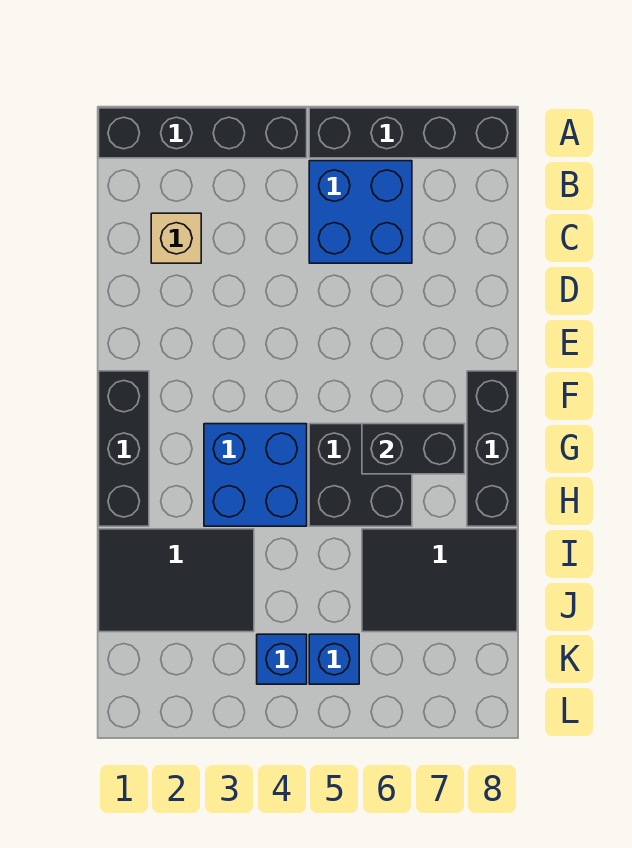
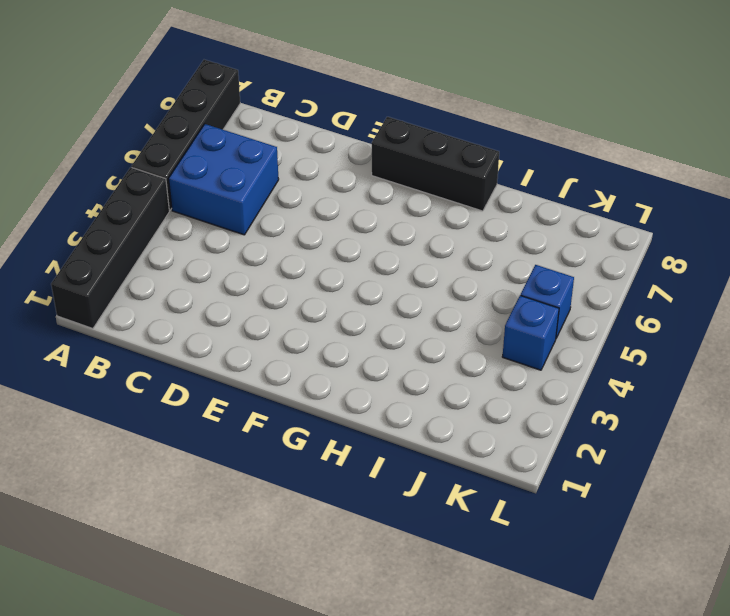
none -> tan brick C2 level 1
none -> black brick F1:H1 level 1
none -> blue brick G3:H4 level 1

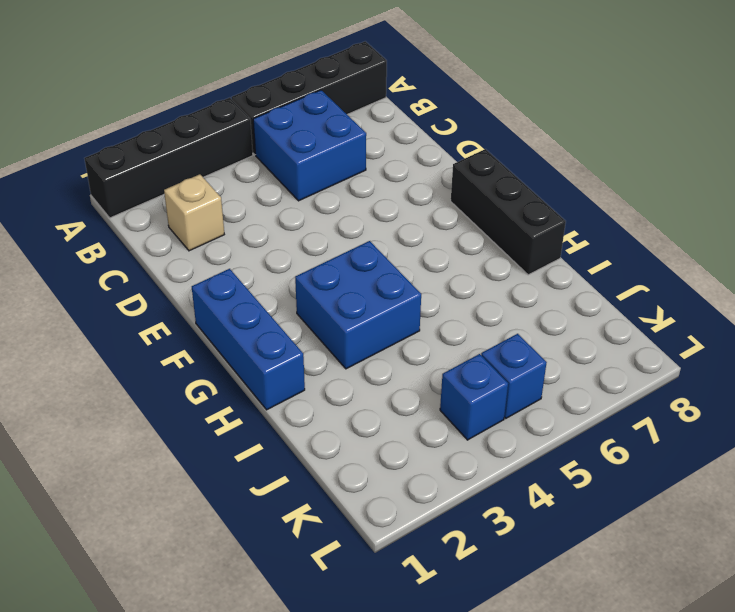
blue brick F1:H1 level 1 -> black brick F1:H1 level 1
none -> black brick G5:H6 level 1
none -> black tile I1:J3 level 1
none -> black tile I6:J8 level 1

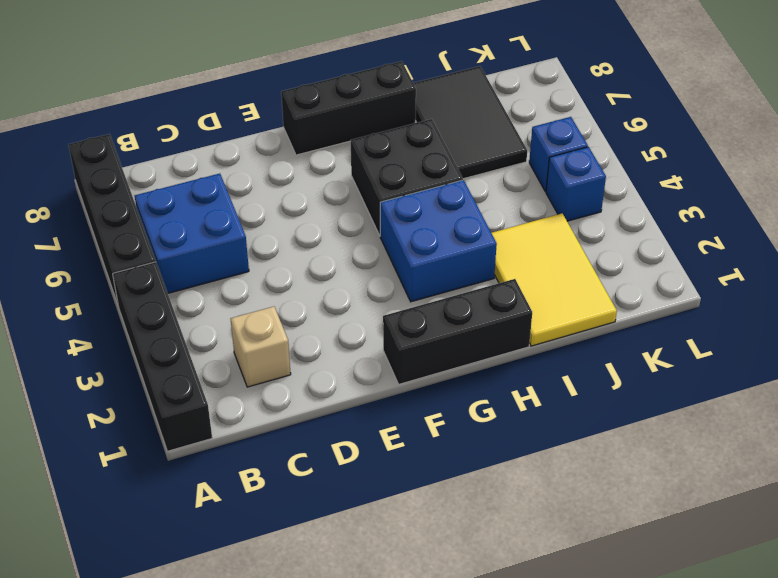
yellow tile I1:J3 level 1 -> black tile I1:J3 level 1
none -> black brick G6:G7 level 2

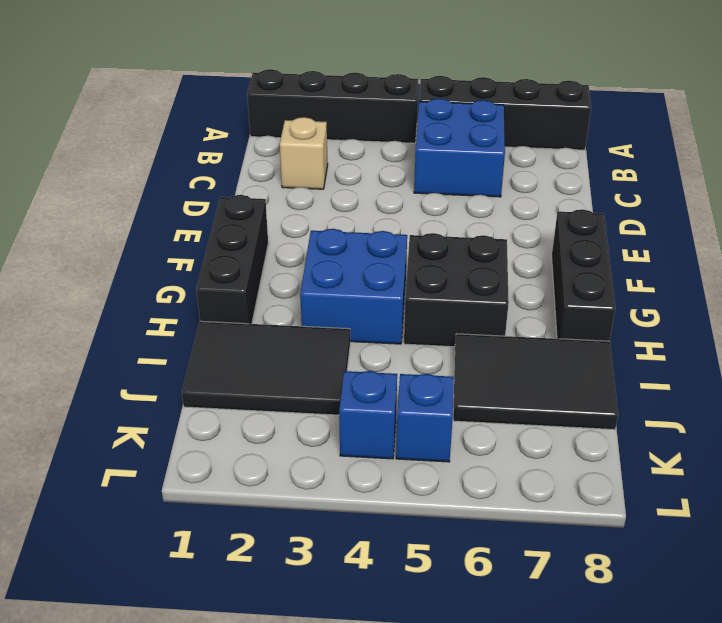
none -> black brick G6:G7 level 2

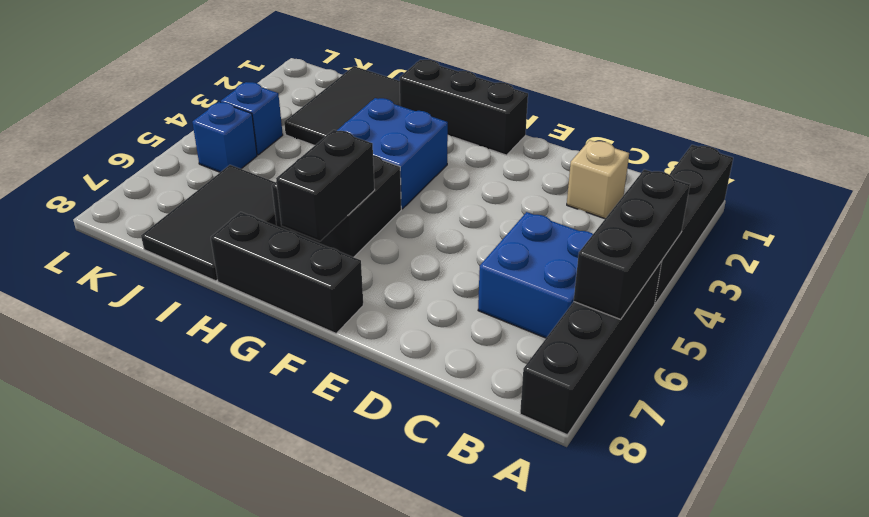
black brick A4:A6 level 2 -> none

